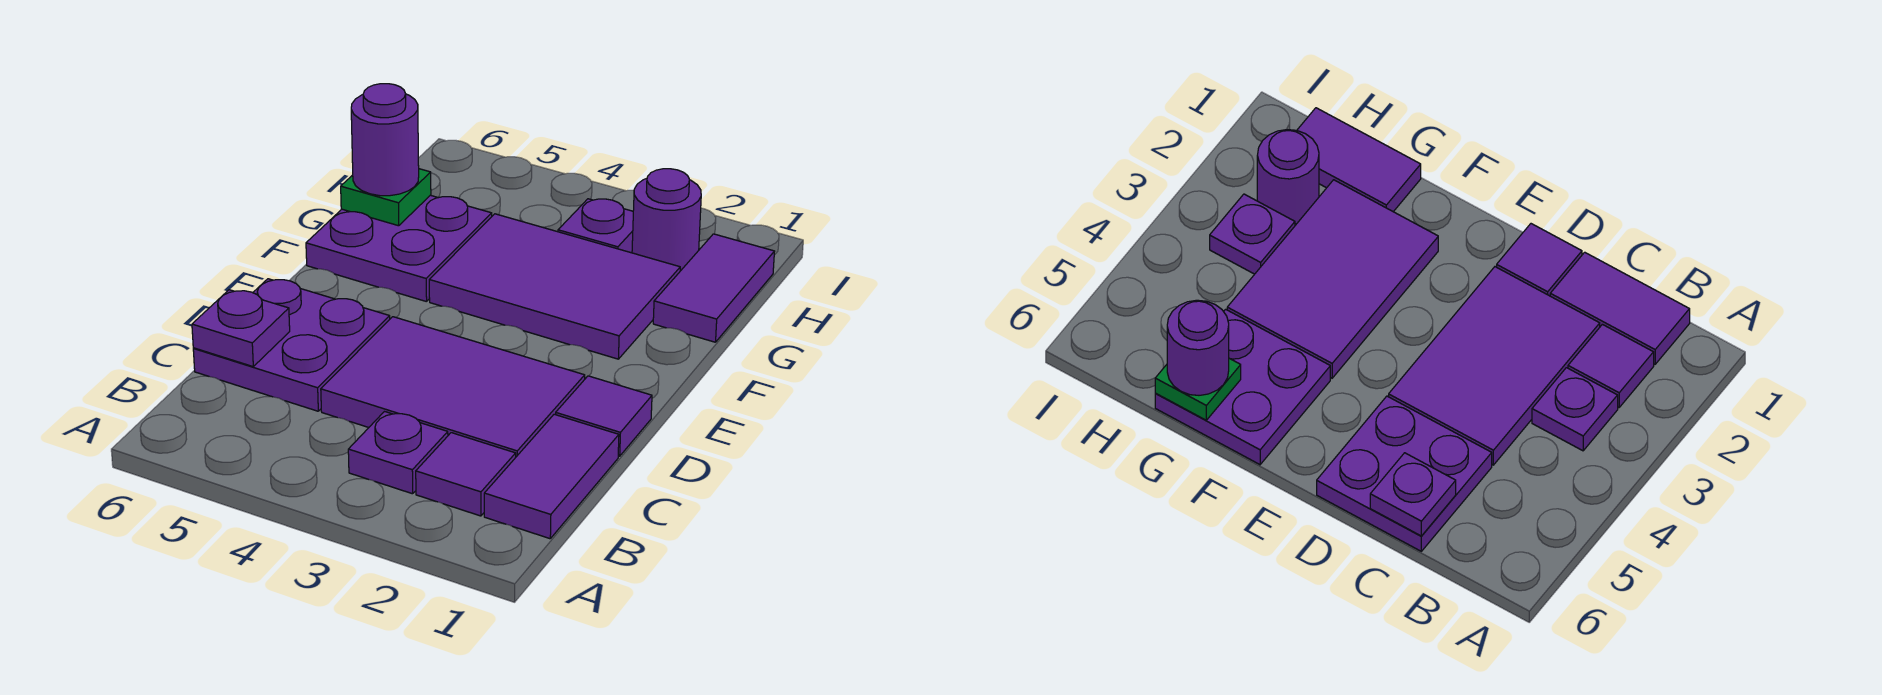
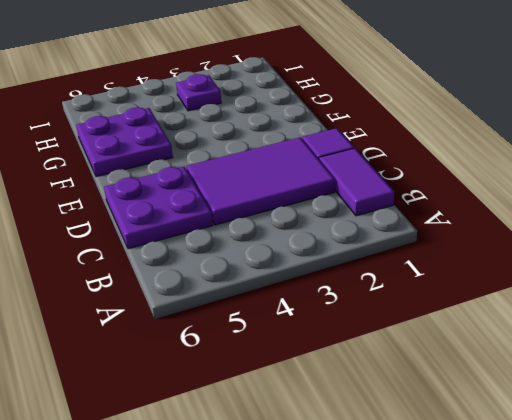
none -> purple tile B2 level 1
none -> purple plate B3 level 1
none -> purple tile F2:G4 level 1

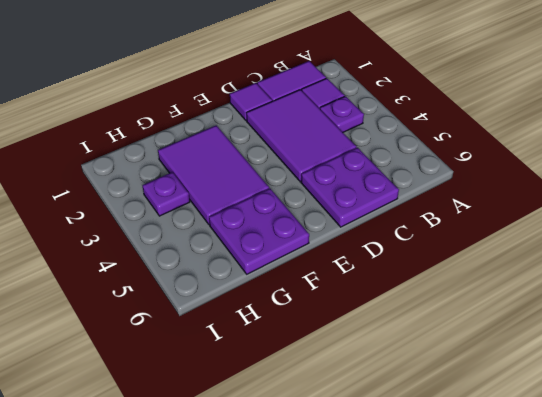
none -> purple tile G1:H1 level 1
none -> purple round brick H2 level 1
none -> purple plate C6 level 2

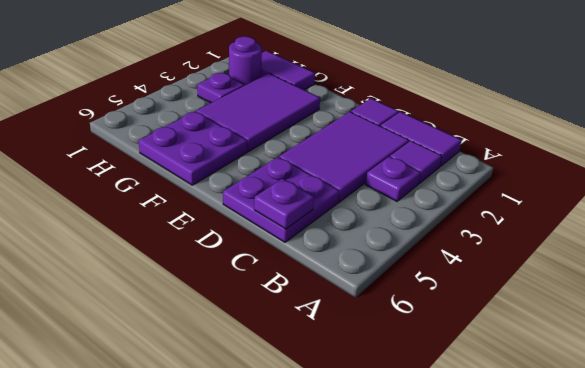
none -> green plate G6 level 2
none -> purple round brick G6 level 3

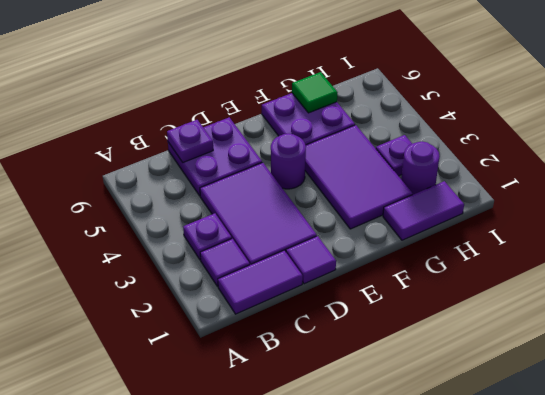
purple round brick E4 level 1 -> purple round brick G6 level 3
green tile G6 level 2 -> green plate G6 level 2

